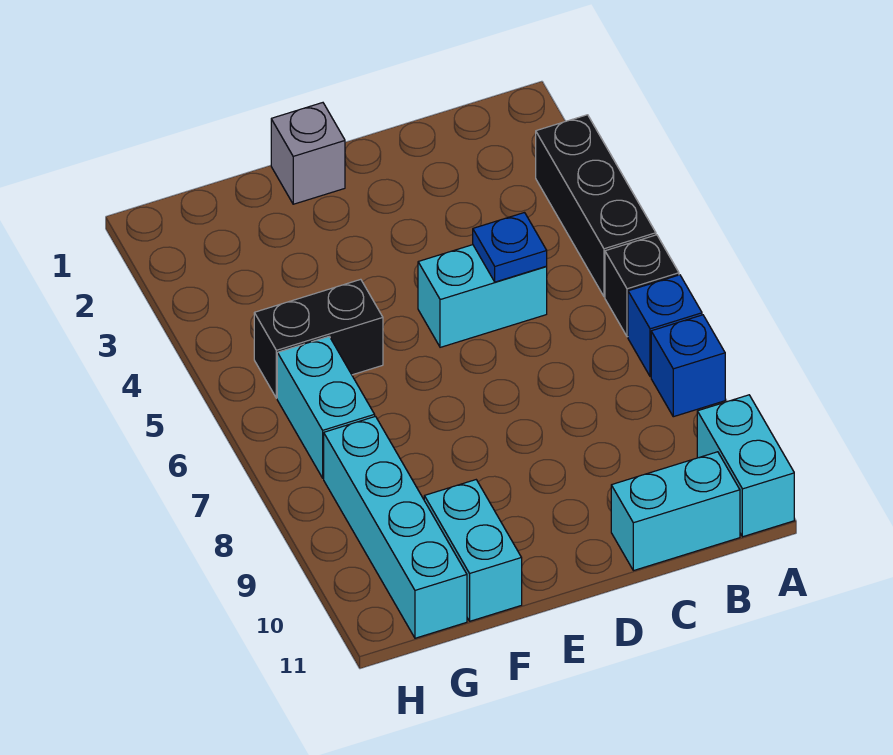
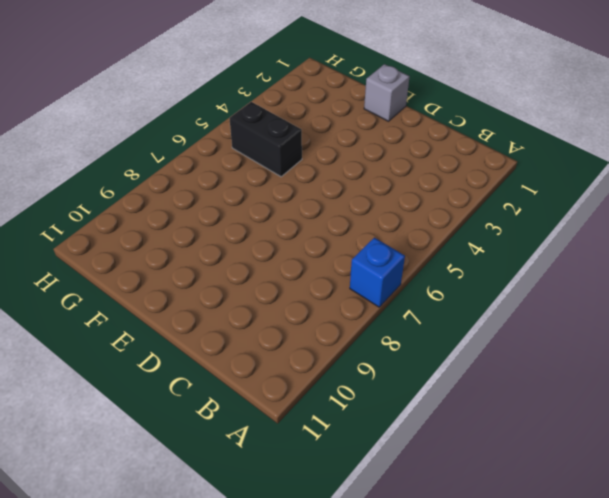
none -> black brick A3:A5 level 1
none -> black brick A6 level 1
none -> blue brick A8 level 1

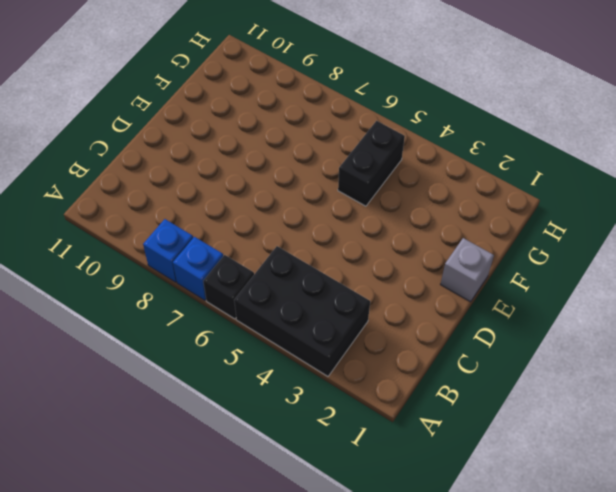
black brick A3:B5 level 1 -> black brick A3:A5 level 1
none -> cyan brick A10:A11 level 1
none -> cyan brick B11:C11 level 1
none -> cyan brick C5:D5 level 1

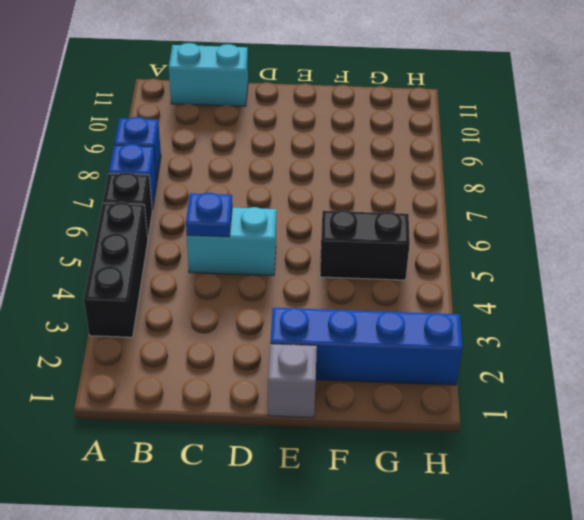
blue brick E2:H2 level 1 -> none
none -> cyan brick A10:A11 level 1
none -> cyan brick F10:F11 level 1
none -> cyan brick G6:G7 level 1

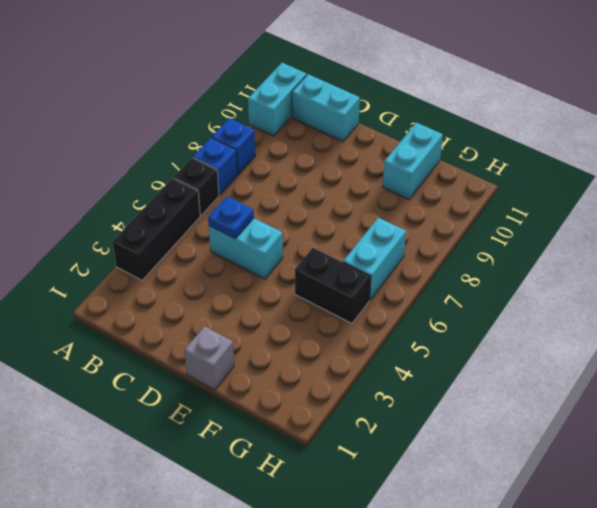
none -> cyan brick G8:G11 level 1

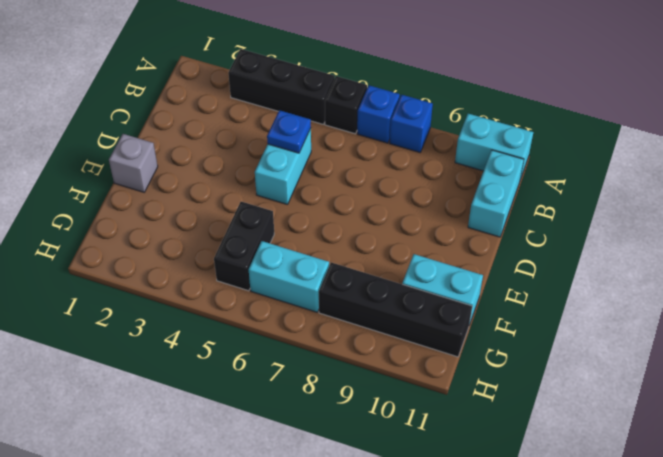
black brick G8:G11 level 1 -> cyan brick G8:G11 level 1

